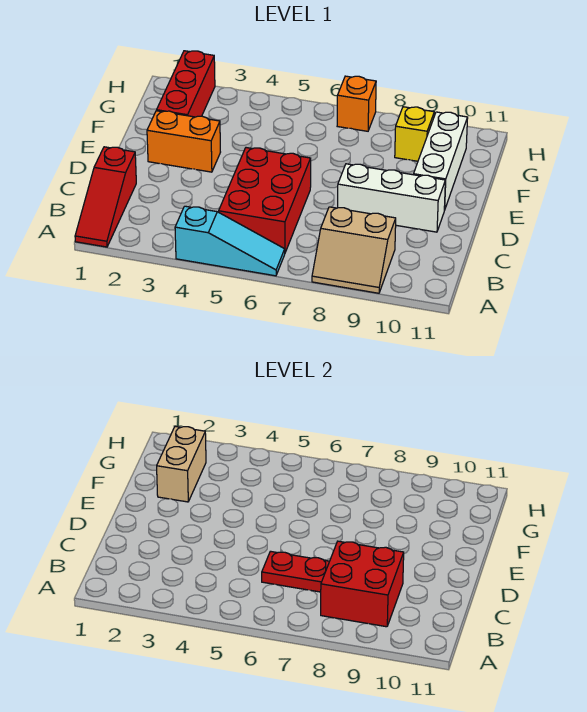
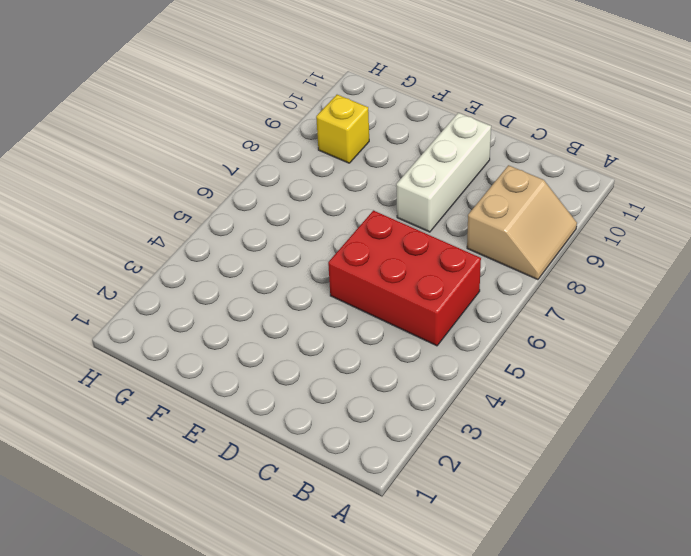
none -> red slope A1:C1 level 1 top C
none -> cyan slope A4:A6 level 1 top 4
none -> orange brick E2:E3 level 1

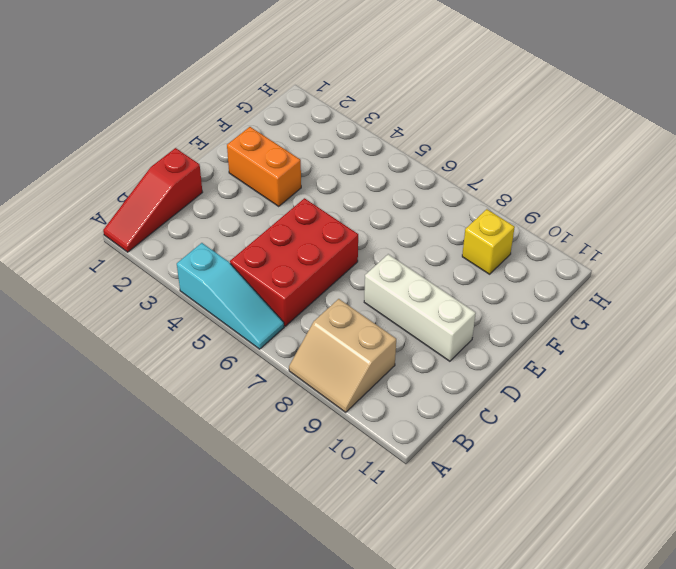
none -> white brick E10:G10 level 1
none -> red brick F2:H2 level 1
none -> orange brick H7 level 1

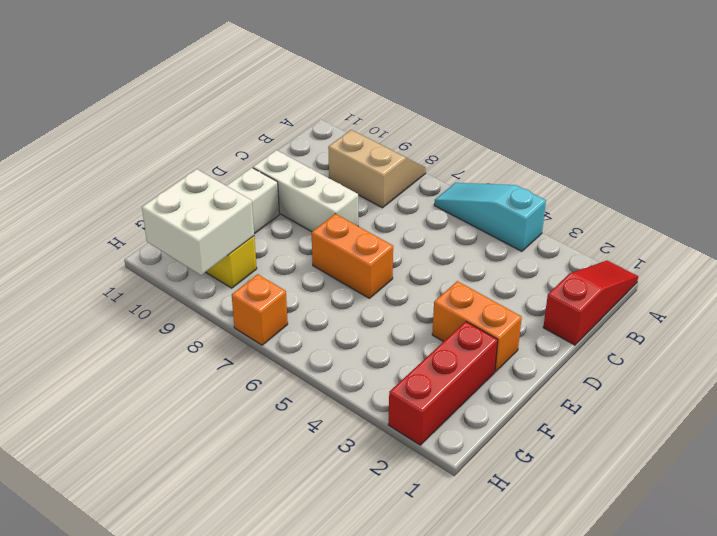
orange brick E6:E7 level 1 -> none
white brick G9:H10 level 2 -> none
none -> red brick B5:D6 level 1
none -> red brick B8:C9 level 2
none -> red plate C6:C7 level 2

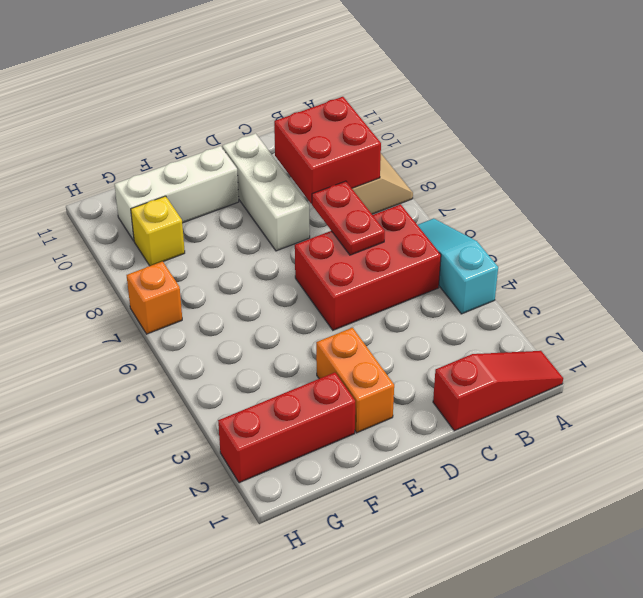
none -> tan brick F2:G2 level 2

